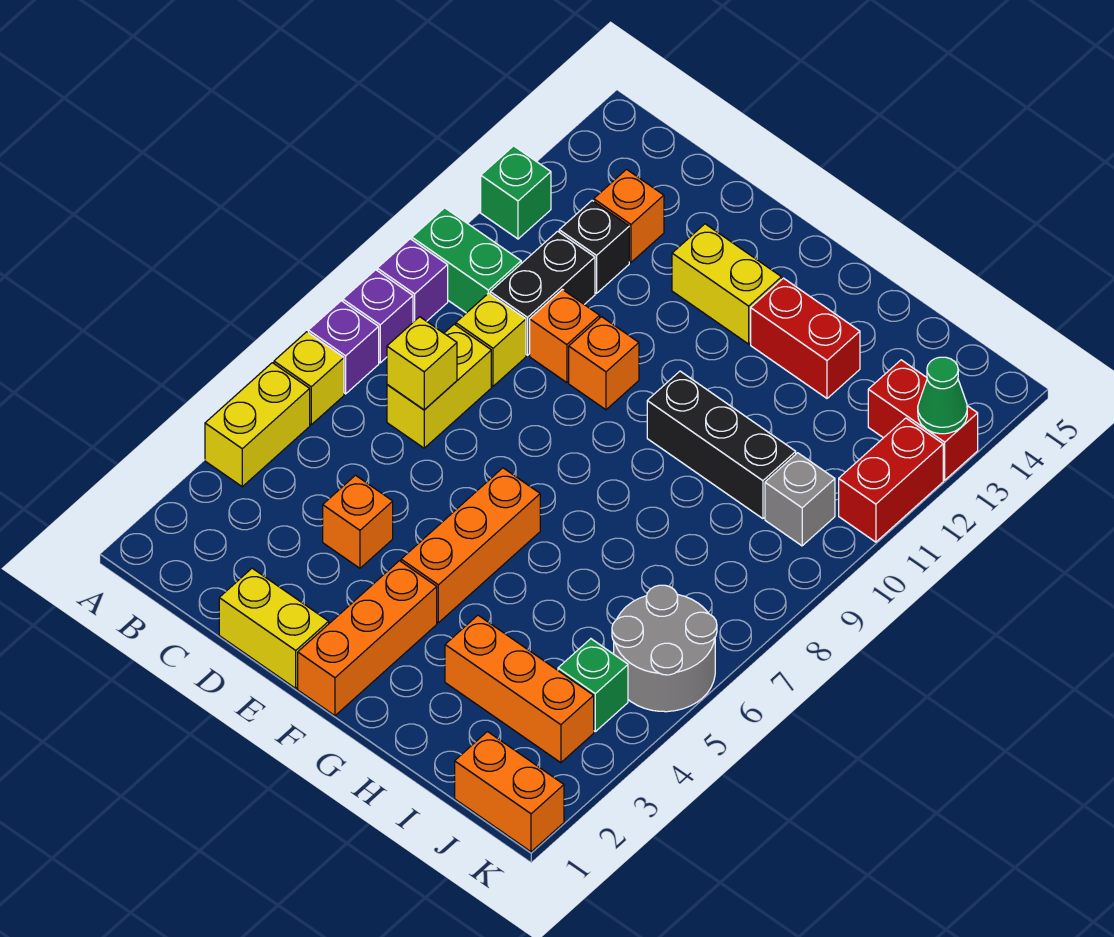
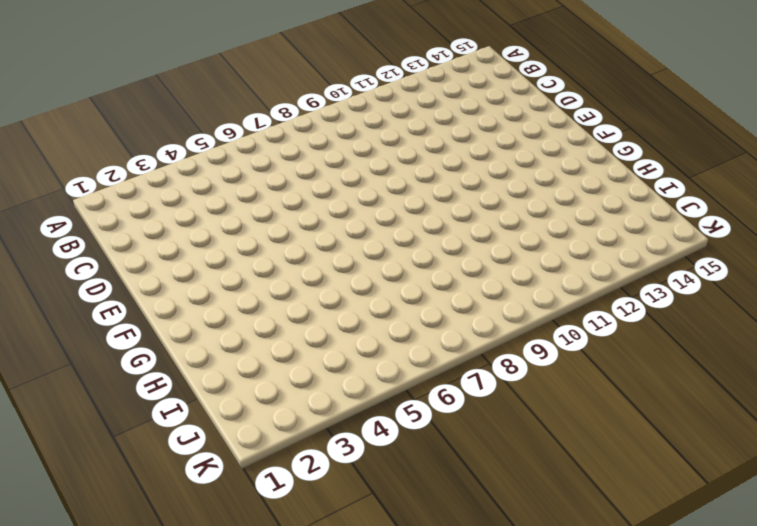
none -> yellow brick A4:A5 level 1
none -> yellow brick A6 level 1
none -> purple brick A7 level 1
none -> purple brick A8 level 1

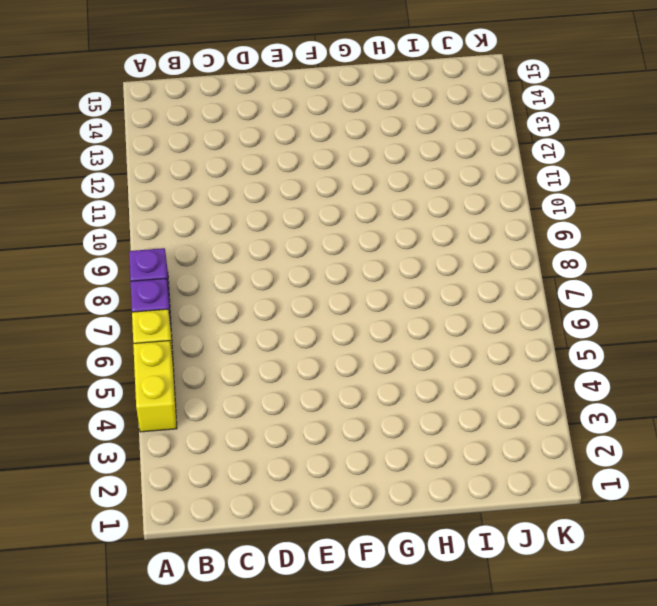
none -> purple brick A9 level 1
none -> green brick A10:B10 level 1
none -> green brick A12 level 1
none -> yellow brick C7:C8 level 1

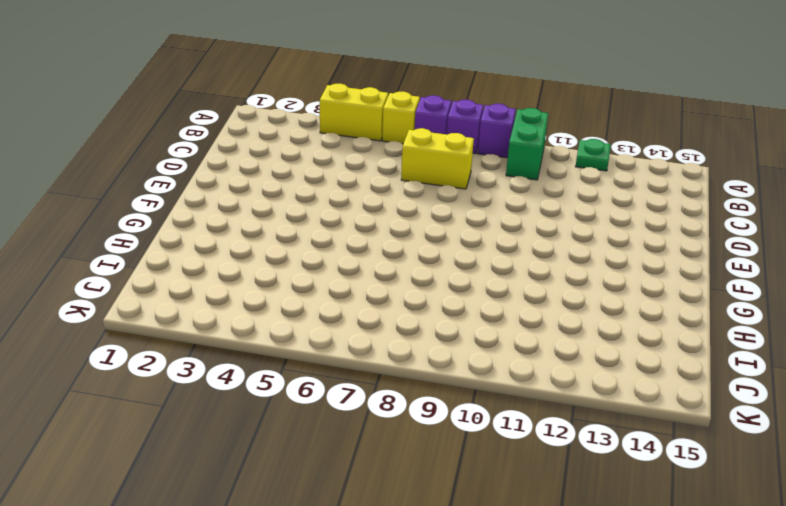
green plate A12 level 1 -> green brick A12 level 1
none -> yellow brick C9 level 1
none -> black brick C10:C11 level 1
none -> black brick C12 level 1
none -> orange brick C13 level 1

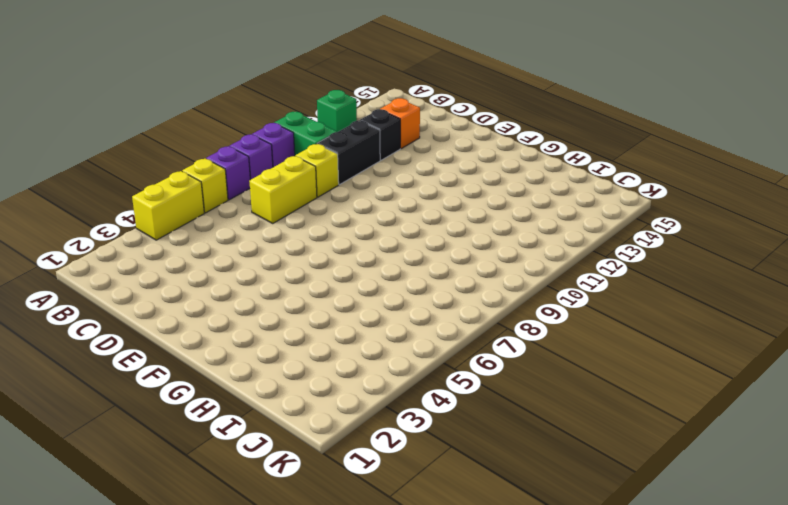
none -> yellow brick D1:E1 level 1
none -> orange brick D4 level 1
none -> orange brick D10 level 1
none -> orange brick E10 level 1

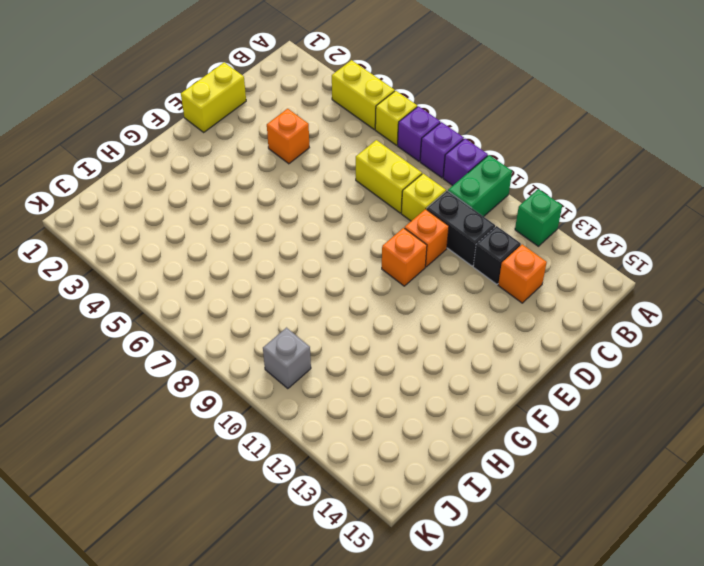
none -> yellow brick E13:F13 level 1
none -> orange brick F1:F3 level 1
none -> orange brick F4:F6 level 1
none -> black brick G10:I10 level 1

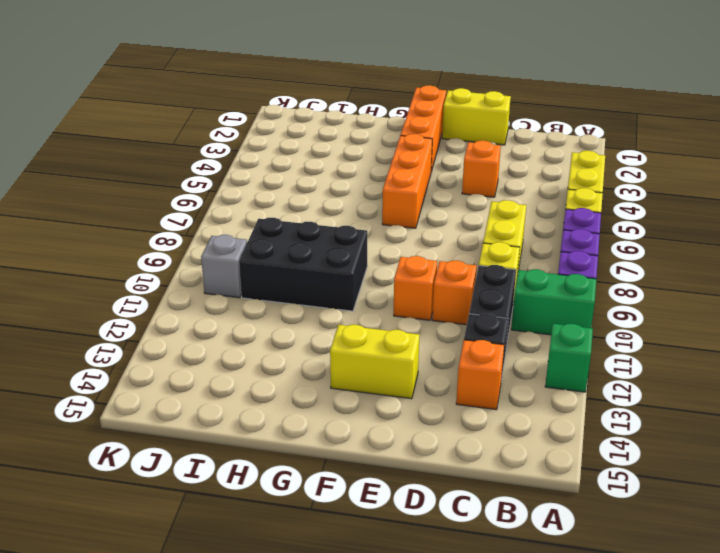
black brick G9:I10 level 1 -> black brick G10:I10 level 1
none -> red brick G13:H13 level 1
none -> orange brick H3:J3 level 1
none -> orange brick J1:K1 level 1
none -> green brick J4 level 1

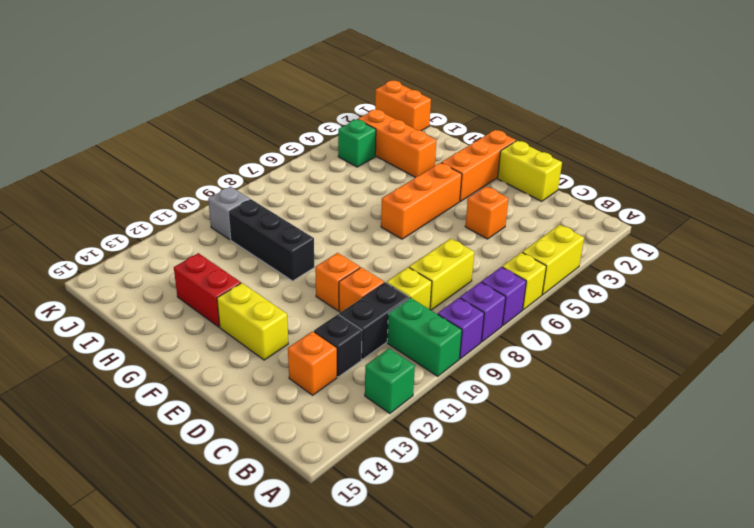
none -> grey round brick J5:K6 level 1
none -> red brick J13:K13 level 1
none -> red brick K11:K12 level 1
none -> yellow brick C7 level 2

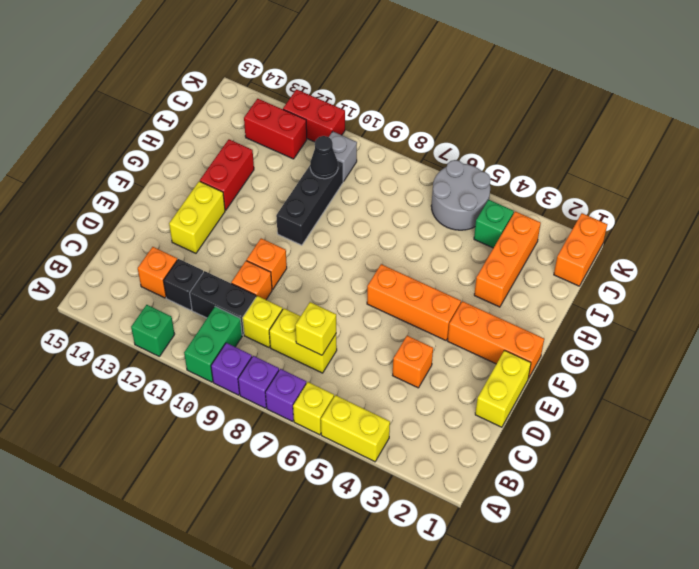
black cone I10 level 2 -> none
red brick J12:J13 level 1 -> red brick J13:K13 level 1
none -> green cone K13 level 2

